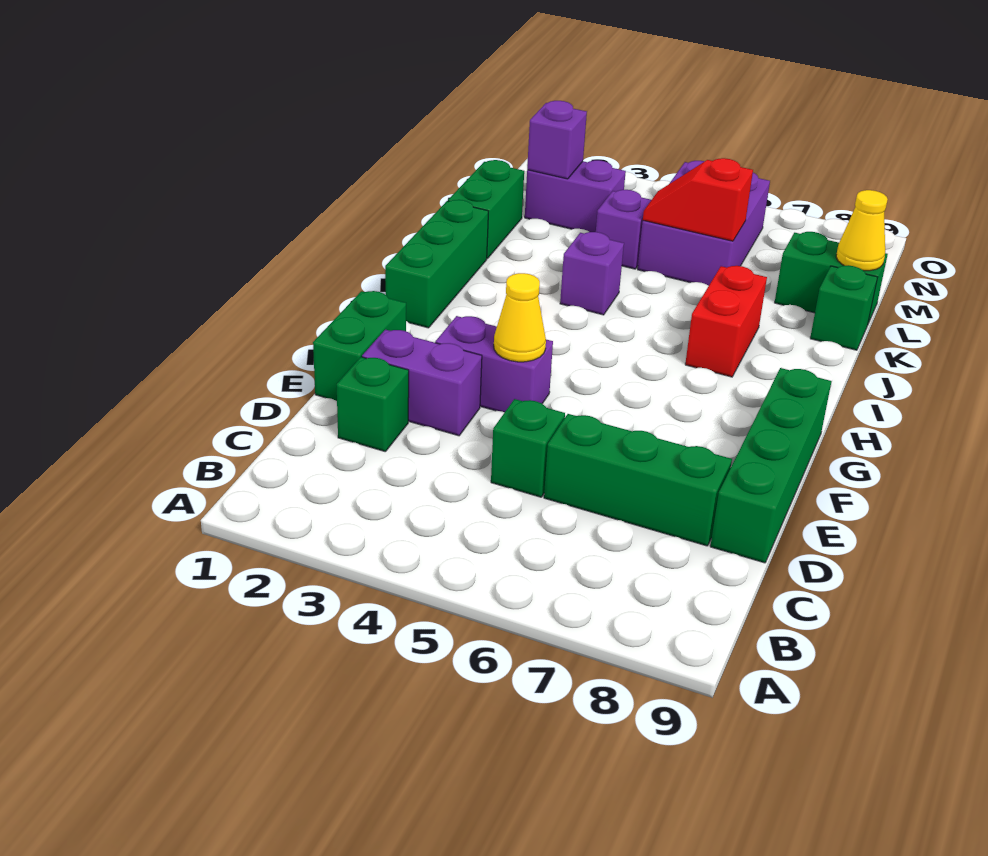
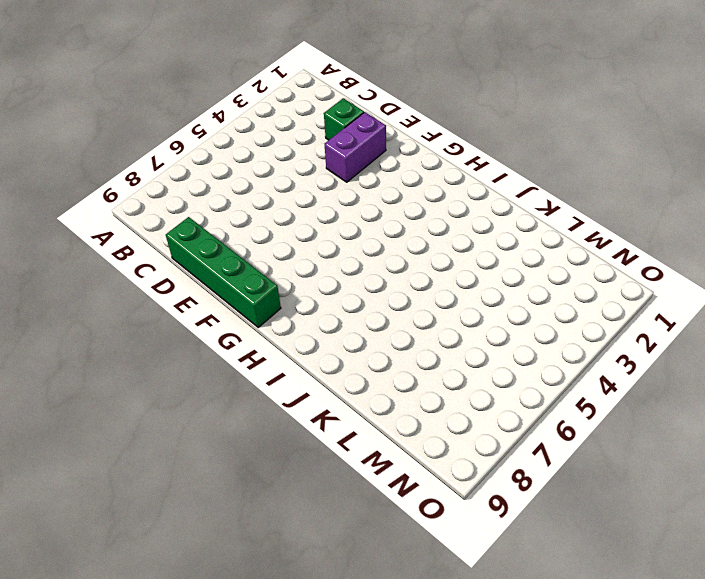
none -> green brick D5 level 1
none -> green brick D6:D8 level 1
none -> green brick E1:F1 level 1

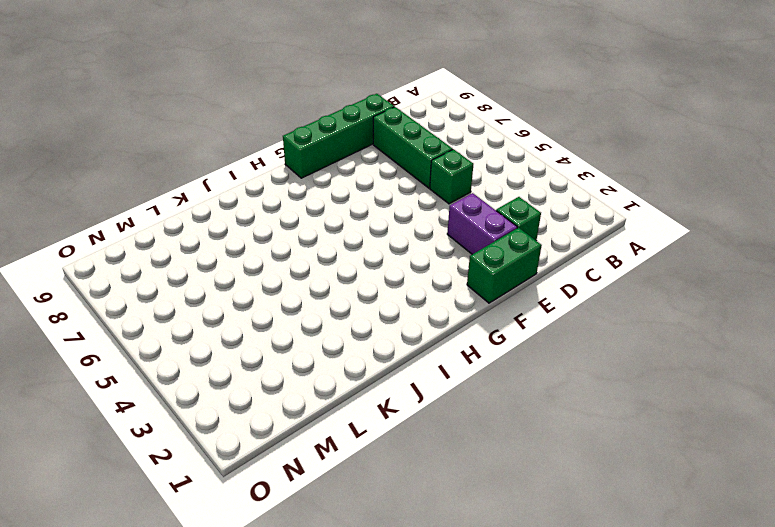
none -> purple brick F3:F4 level 1
none -> green brick H1:J1 level 1
none -> red brick I7:J7 level 1

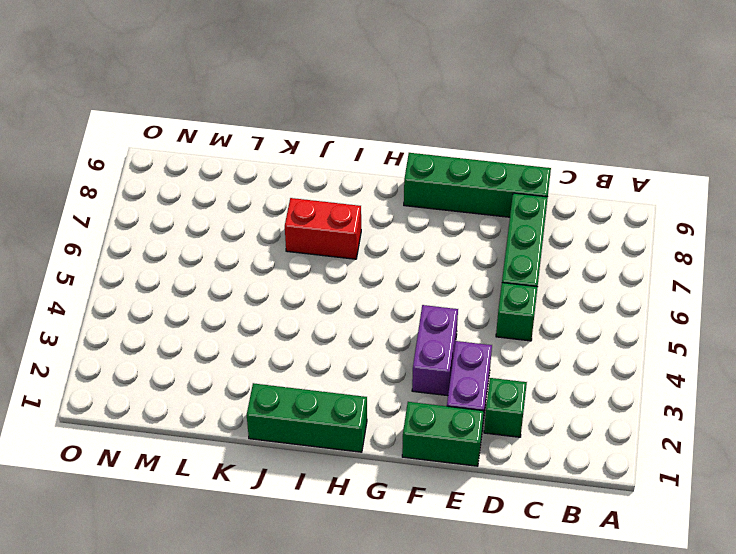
none -> purple brick J4 level 1
none -> green brick K1:L1 level 1
none -> green brick K9 level 1

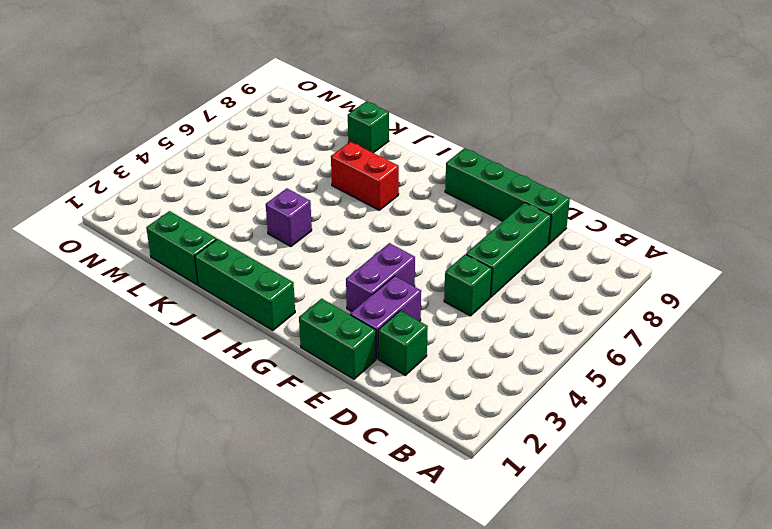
none -> purple brick L4 level 1
none -> purple brick L5:N6 level 1
none -> green brick L8:L9 level 1

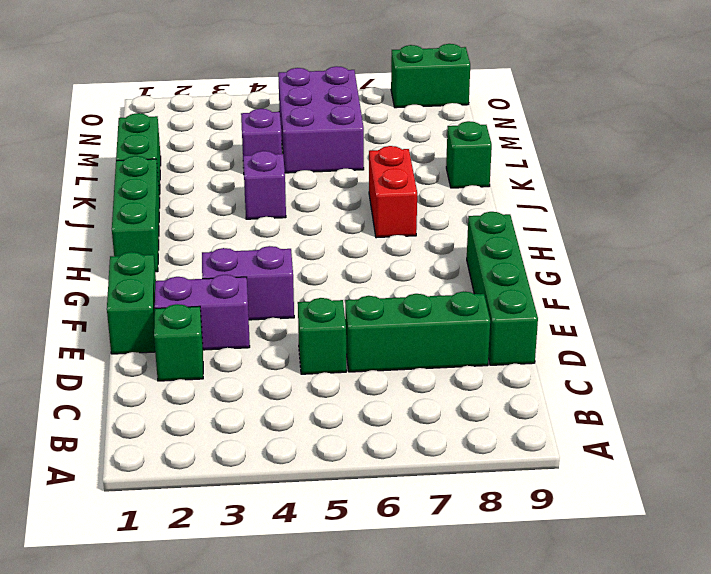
green brick O8:O9 level 1 -> green brick L8:L9 level 1
none -> purple brick M2:M3 level 1
none -> yellow cone F4 level 2
none -> red slope L5:L6 level 2 top 6

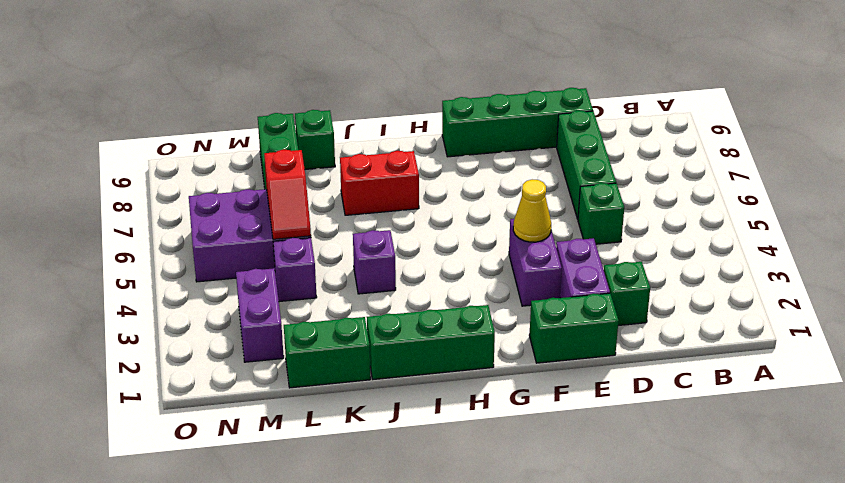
none -> yellow cone L9 level 2
none -> purple brick M2 level 2

